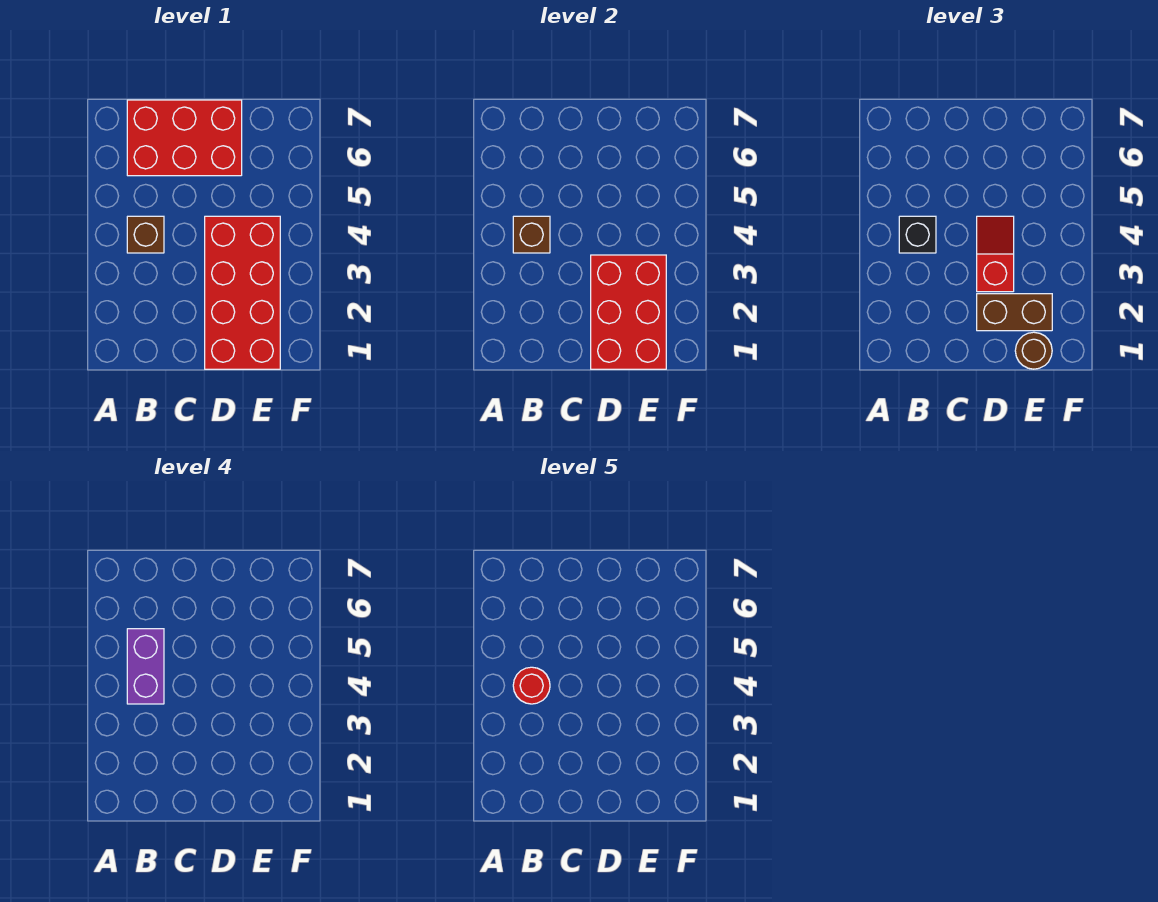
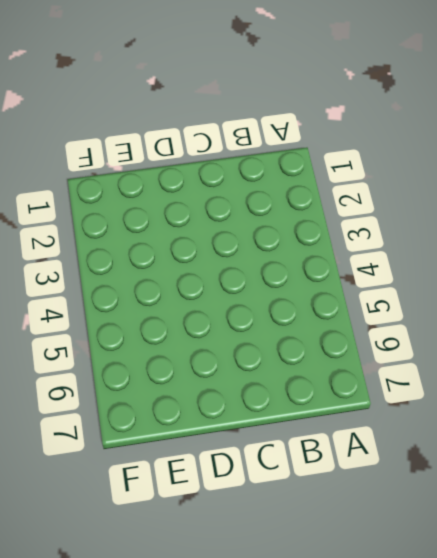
none -> brown brick B4 level 1
none -> red brick B6:D7 level 1

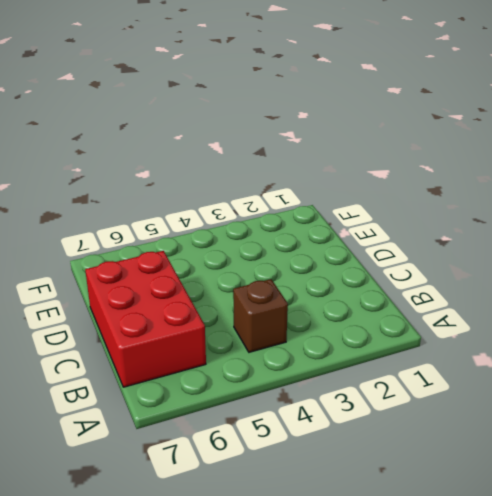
none -> red brick D1:E4 level 1
none -> brown brick B4 level 2

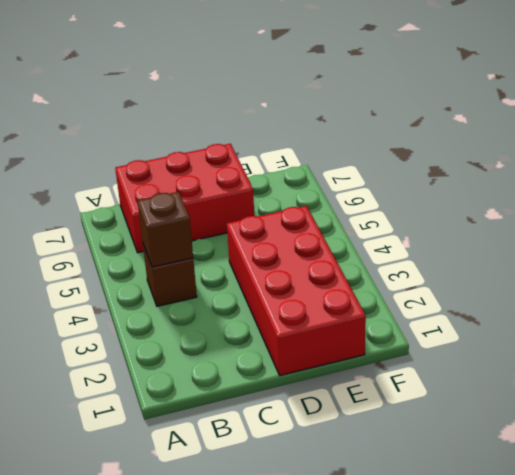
none -> red brick D1:E3 level 2
none -> black brick B4 level 3

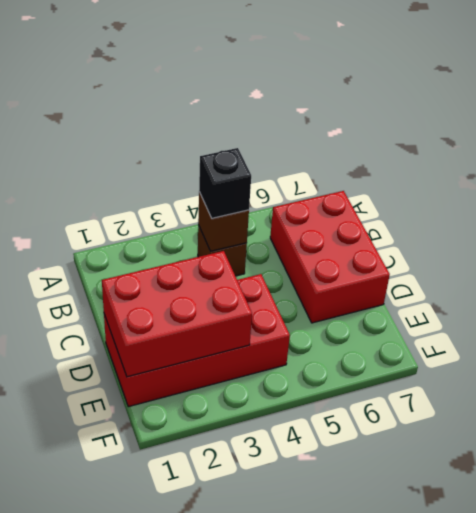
none -> brown brick D2:E2 level 3
none -> red slope D3:D4 level 3 top 3

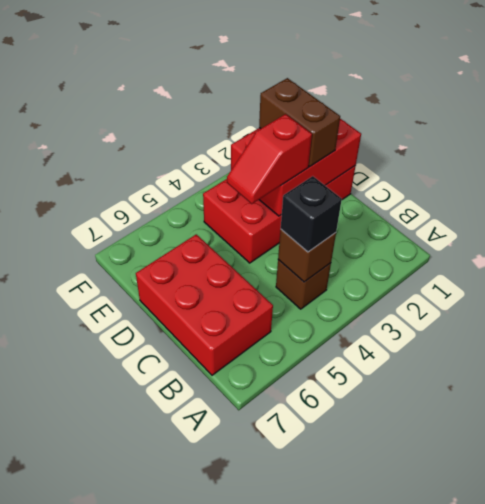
none -> brown round brick E1 level 3
none -> purple brick B4:B5 level 4

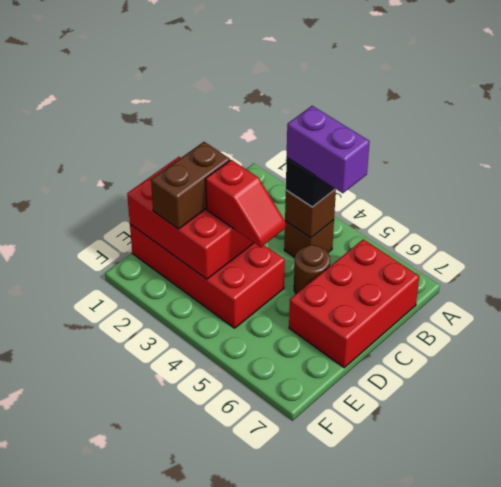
brown round brick C5 level 1 -> brown round brick E1 level 3
none -> red round brick B4 level 5

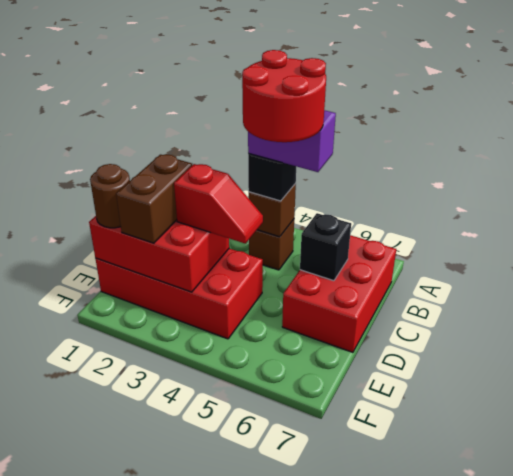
red round brick B4:C5 level 5 -> red round brick B4 level 5
black brick C6 level 2 -> none

